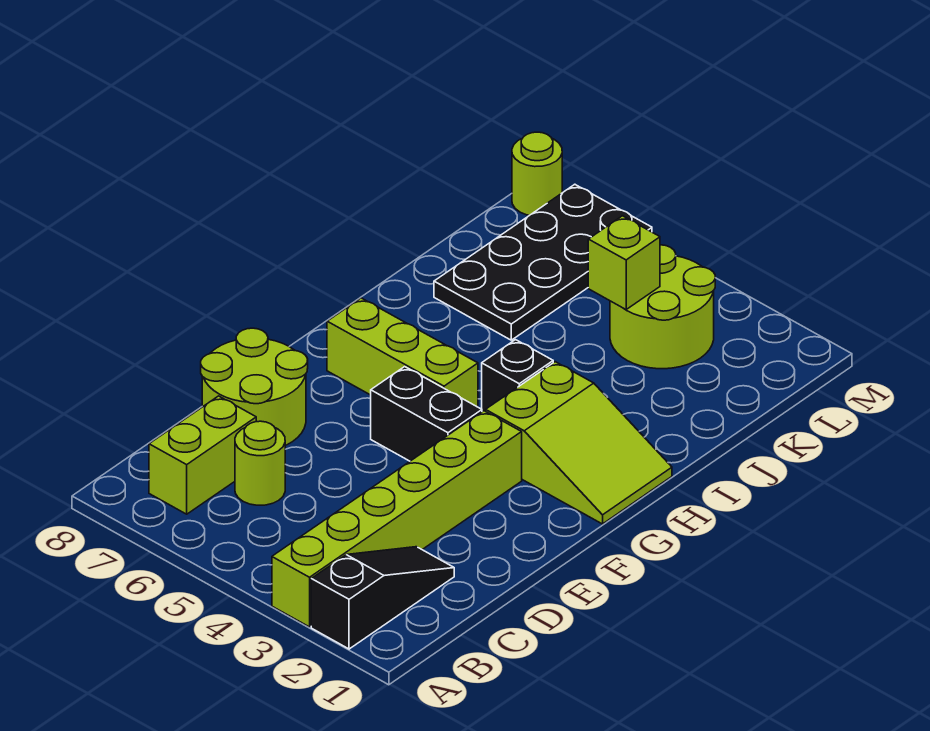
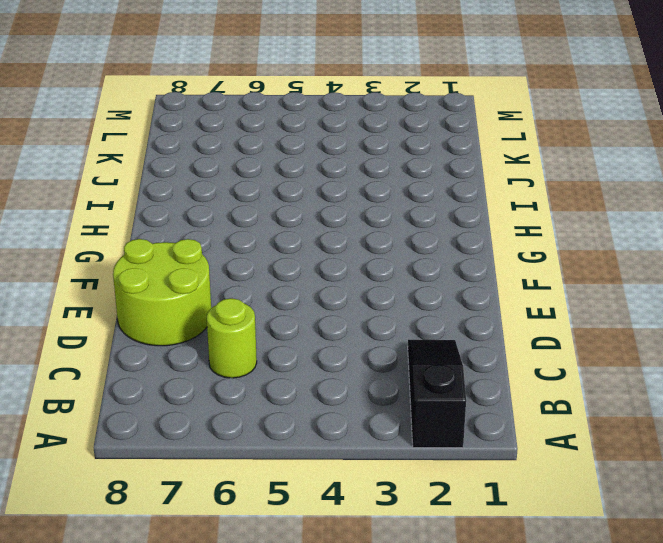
none -> lime brick A3:F3 level 1
none -> lime brick B7:C7 level 1
none -> black brick F4:F5 level 1

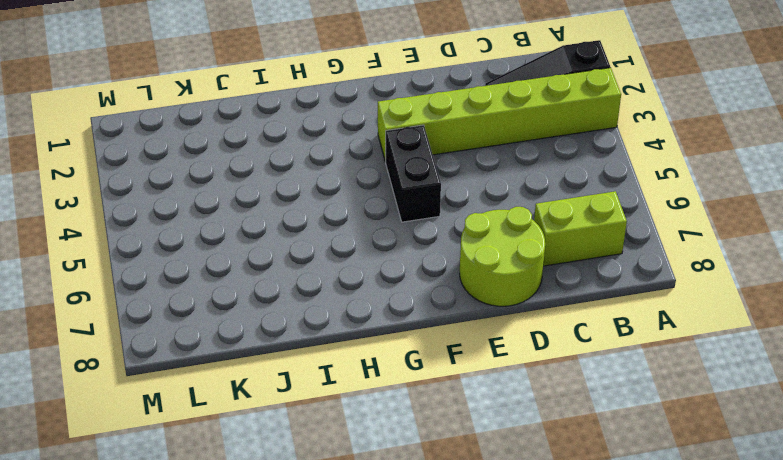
none -> lime round brick C6 level 1
none -> lime slope G1:H3 level 1 top 3
none -> lime brick G5:G7 level 1

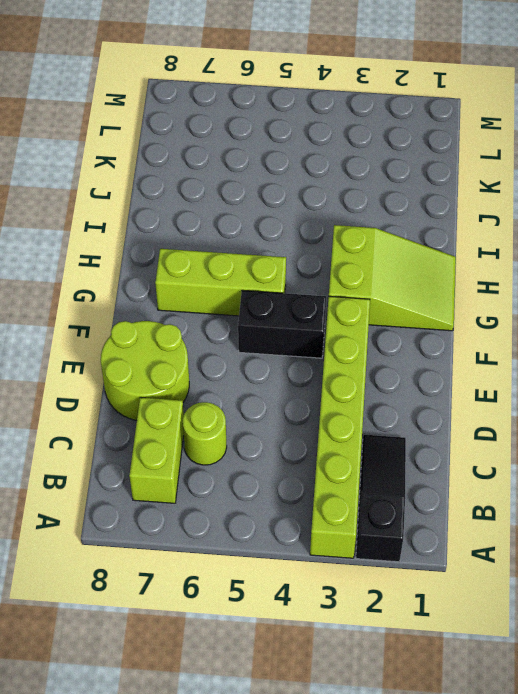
none -> black brick H4 level 1
none -> black plate J6:M7 level 1
none -> lime round brick K3:L4 level 1

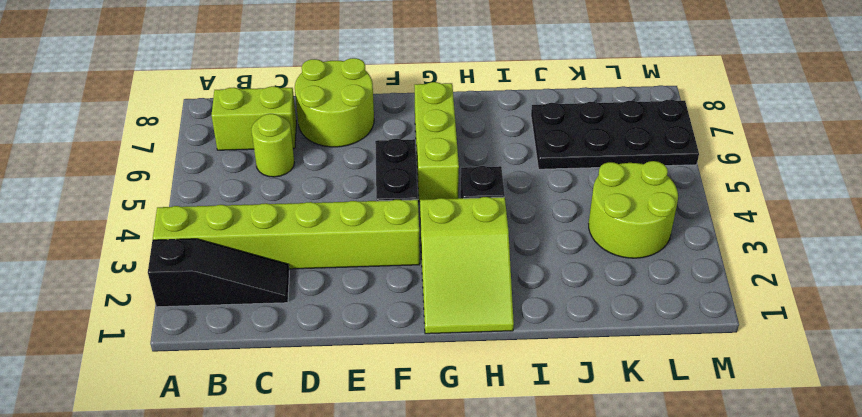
none -> lime round brick M8 level 1
none -> lime brick K4 level 2

